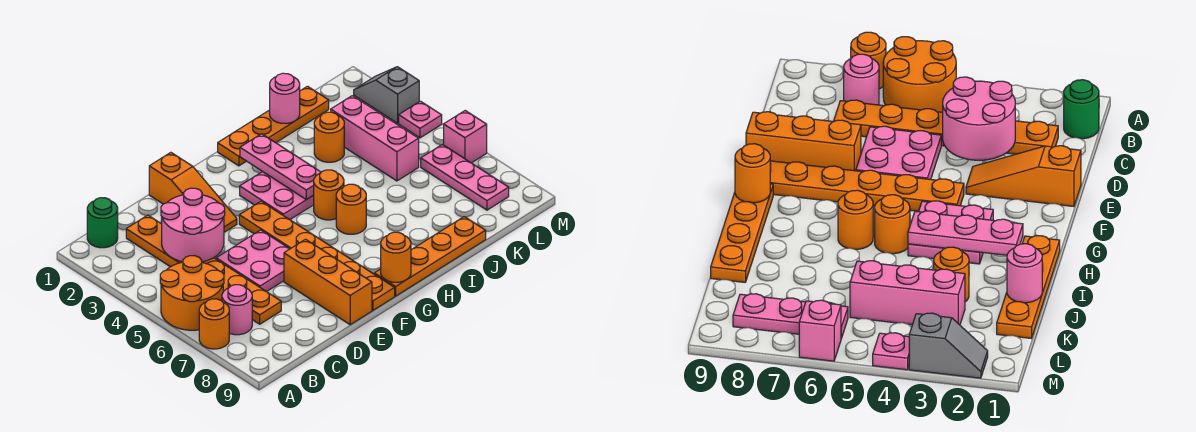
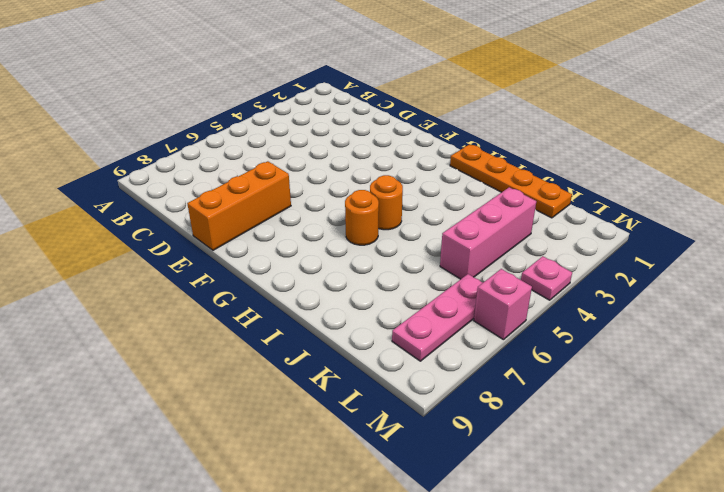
none -> orange round brick A5:B6 level 1
none -> orange round brick A7 level 1
none -> green round brick B1 level 1

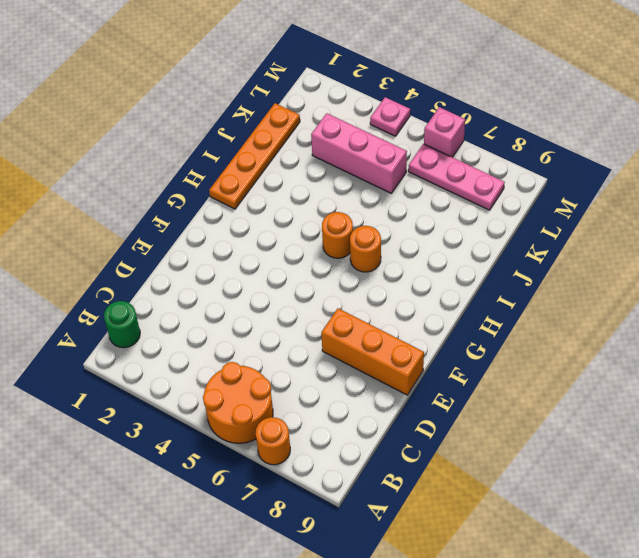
none -> pink round brick B7 level 1
none -> orange plate C2:C7 level 1
none -> pink plate D5:E6 level 1

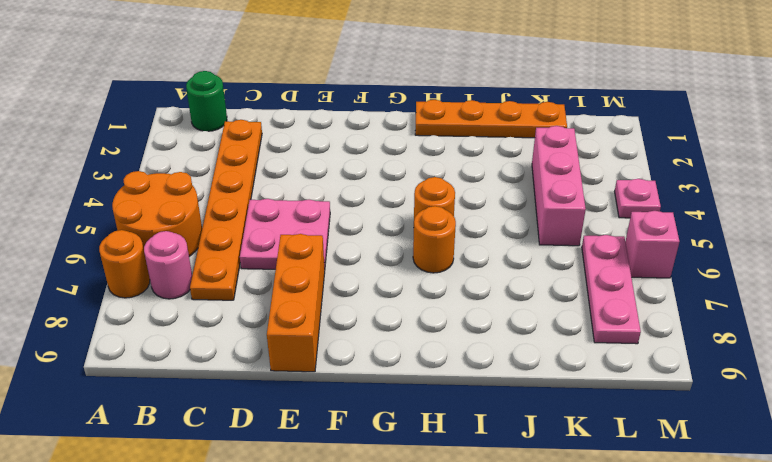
none -> orange slope E1:E3 level 1 top 1
none -> orange plate F4:F9 level 1
none -> pink plate G3:H4 level 1

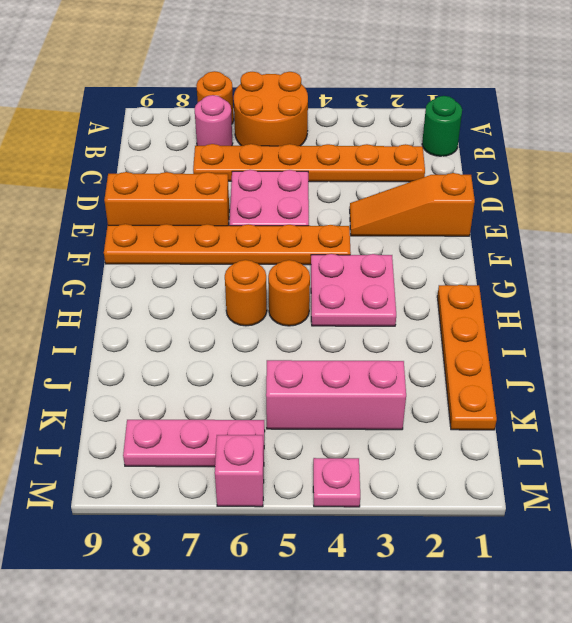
none -> orange plate G9:J9 level 1
none -> orange round brick J3 level 1
none -> grey slope M2:M3 level 1 top 3

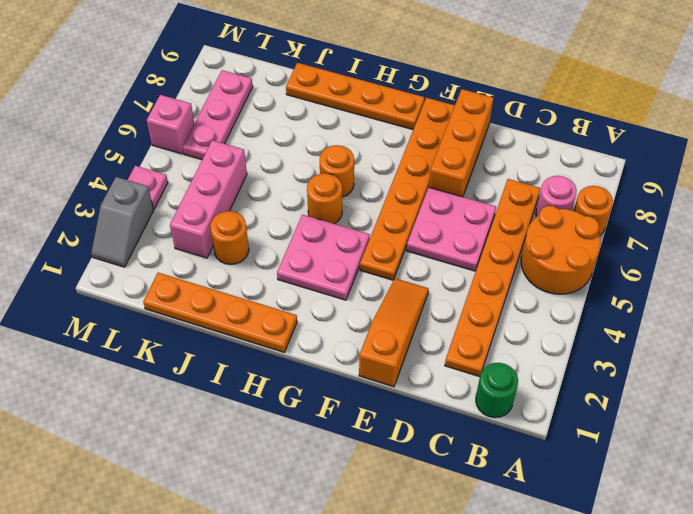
none -> pink round brick C3:D4 level 2
none -> orange round brick G9 level 2
none -> pink plate H2:H4 level 2

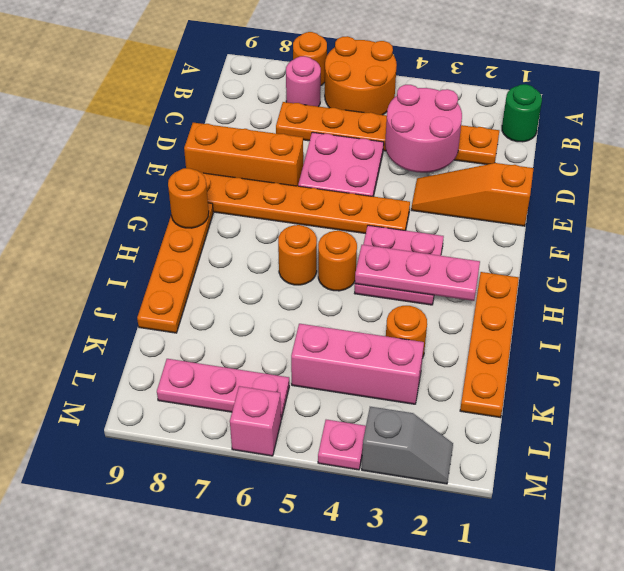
none -> pink round brick J1 level 2

